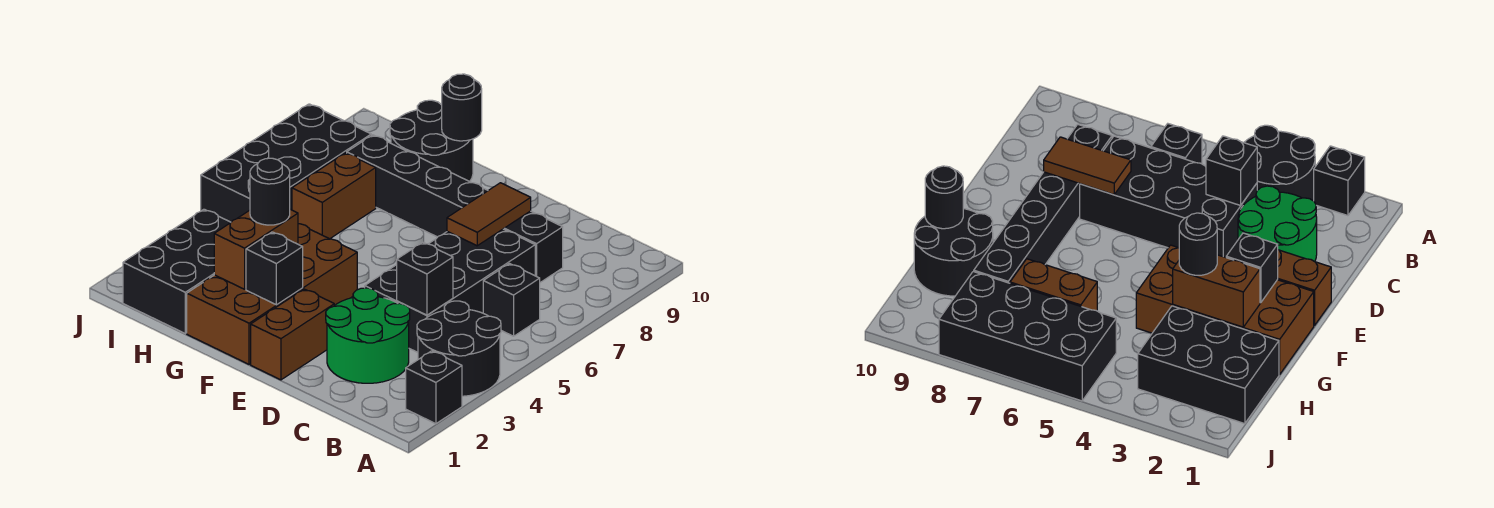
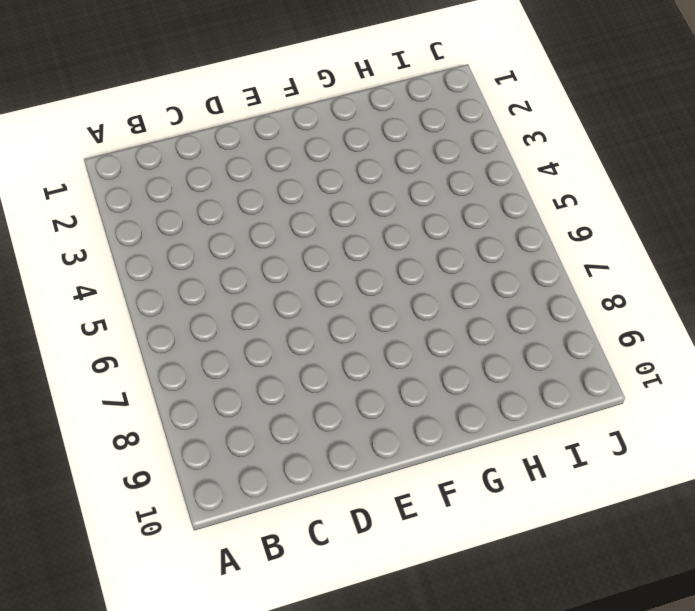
none -> black brick A2 level 1
none -> black round brick A3:B4 level 1
none -> black brick B6 level 1

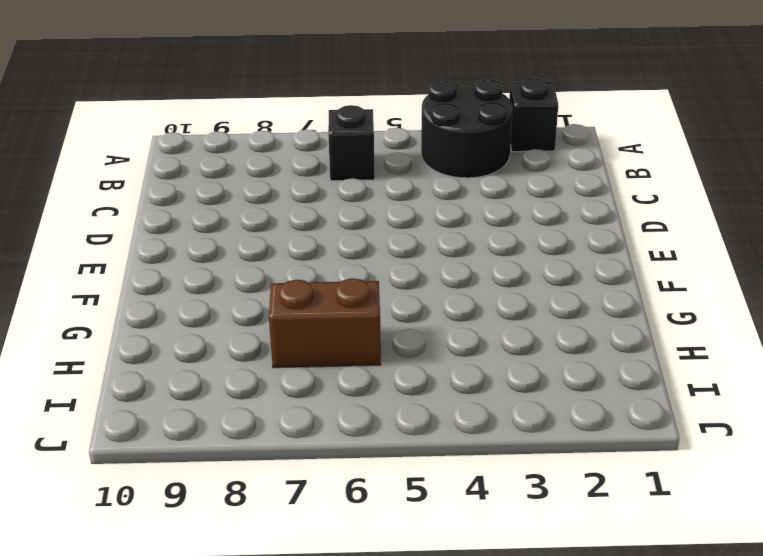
none -> green round brick C2:D3 level 1
none -> black brick C4:D7 level 1
none -> black brick C8:H8 level 1

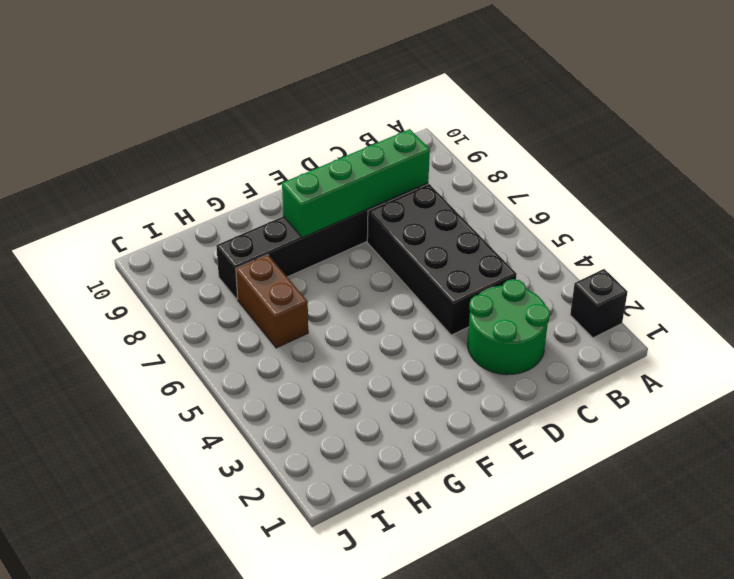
green brick C8:F8 level 2 -> brown tile D7:D8 level 2
none -> black round brick A3:B4 level 1
none -> black brick B6 level 1
none -> brown brick E1:E2 level 1

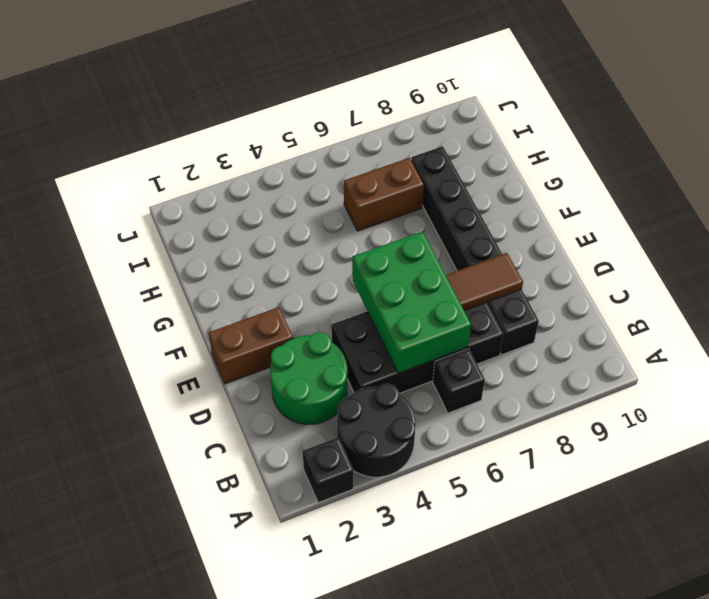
green brick C5:E6 level 2 -> none
none -> brown brick F1:G4 level 1
none -> black round brick G9:H10 level 1
none -> black brick H1:I3 level 1

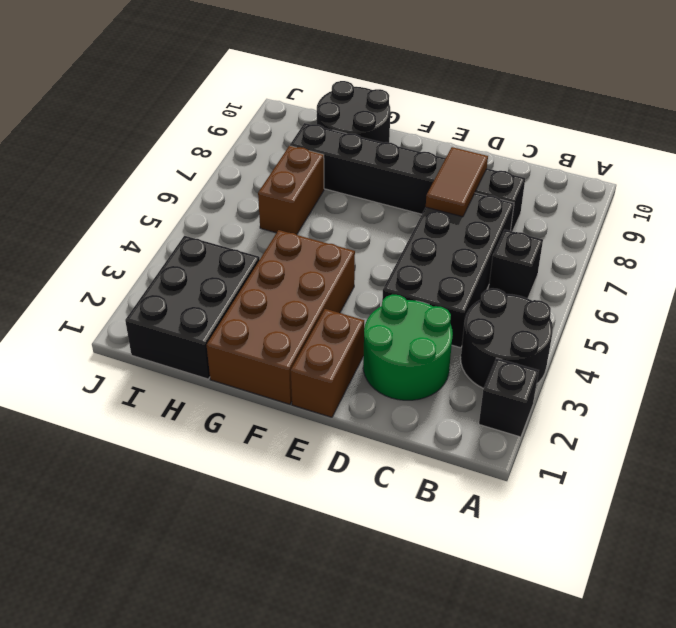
none -> black brick I5:J8 level 1
none -> black brick C4 level 2
none -> black brick F2 level 2

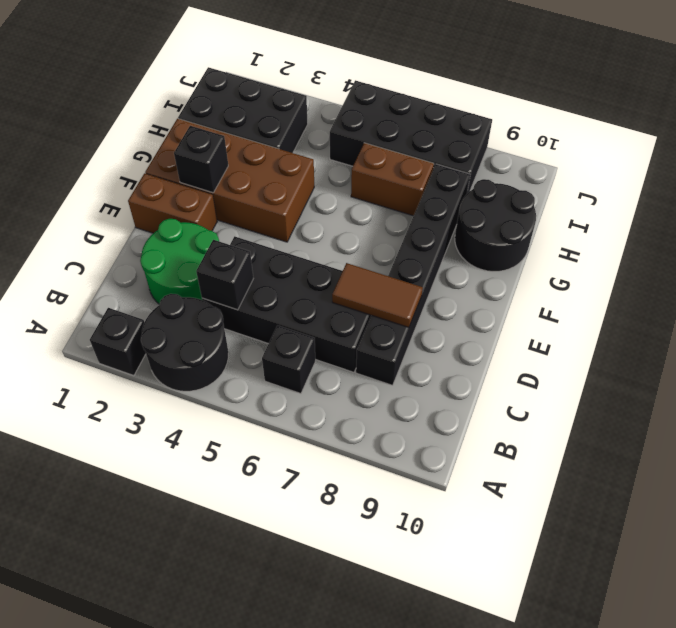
none -> brown brick G2:G3 level 2
none -> black round brick G10 level 2
none -> black round brick G3 level 3

